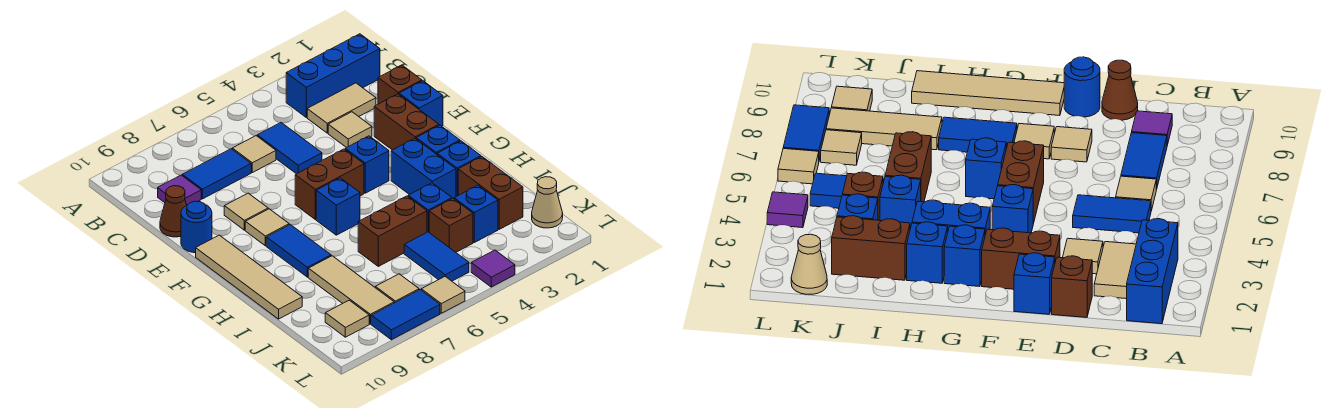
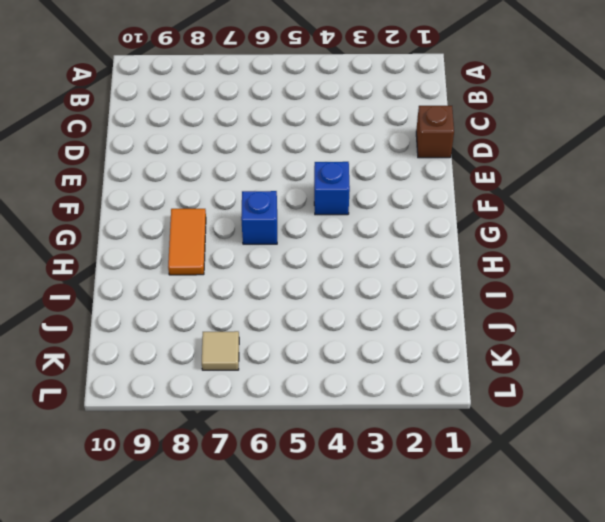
orange tile G8:H8 level 1 -> blue tile G8:H8 level 1
none -> blue brick B1:B3 level 1
none -> tan tile C2:C3 level 1
none -> blue tile C5:D5 level 1
none -> tan tile C6 level 1

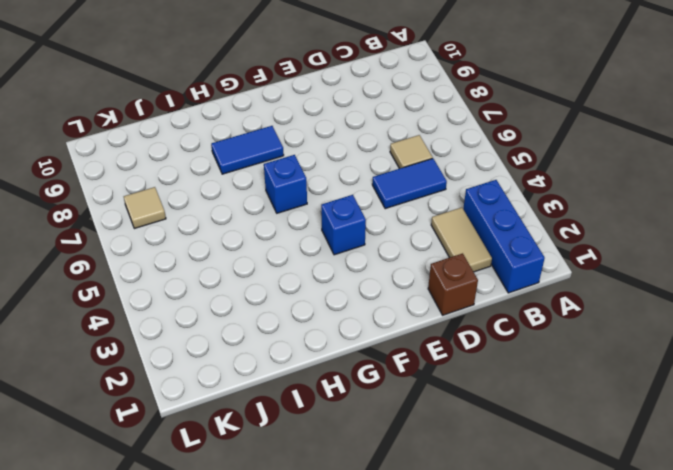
none -> blue tile C7:C8 level 1
none -> purple tile C9 level 1
none -> tan tile D3 level 1
none -> brown cone D10 level 1

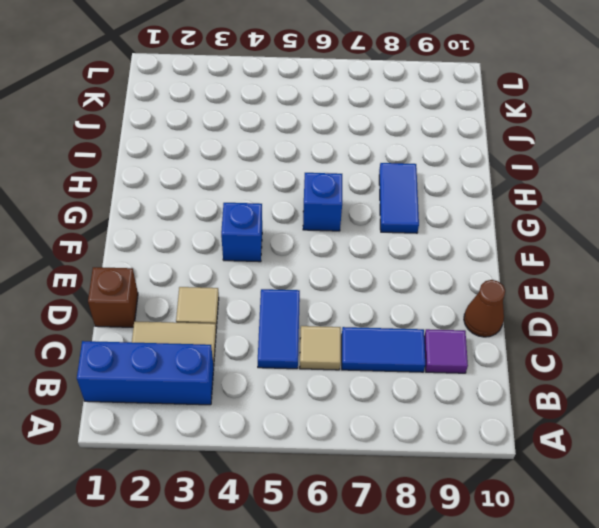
none -> blue brick E1 level 1
none -> brown brick E2:F2 level 1
none -> tan tile E8 level 1
none -> blue round brick E10 level 1

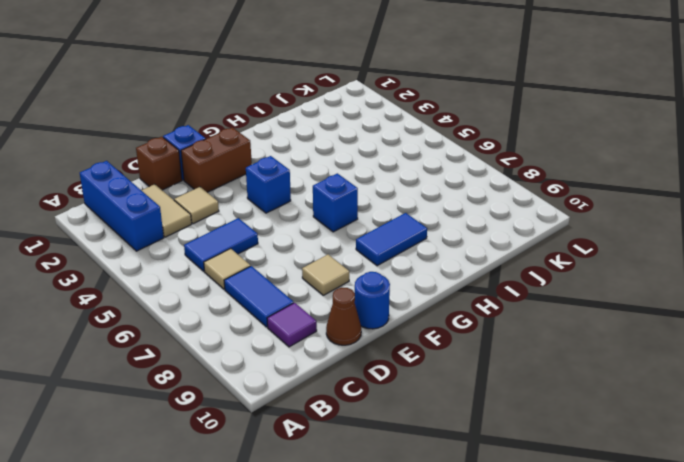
none -> brown brick F5:F6 level 1
none -> tan tile F8 level 1
none -> tan tile F10:I10 level 1
none -> blue brick G2 level 1

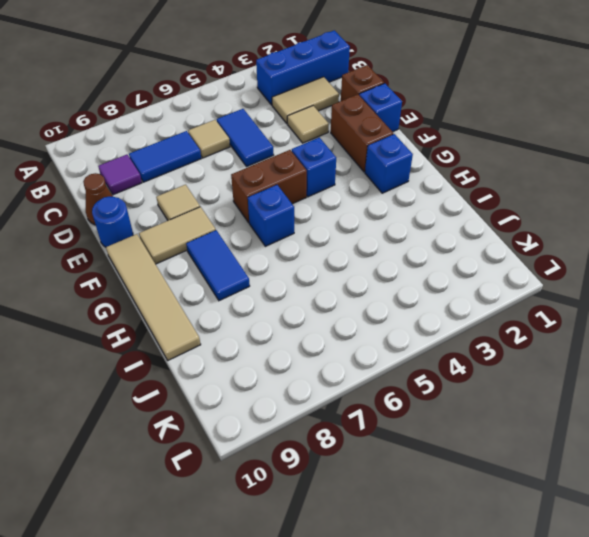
tan tile F8:F9 level 1 -> tan tile F8 level 1
none -> blue brick G3:H3 level 1
none -> blue brick H2 level 1
none -> brown brick I2:J2 level 1
none -> blue brick I4 level 1

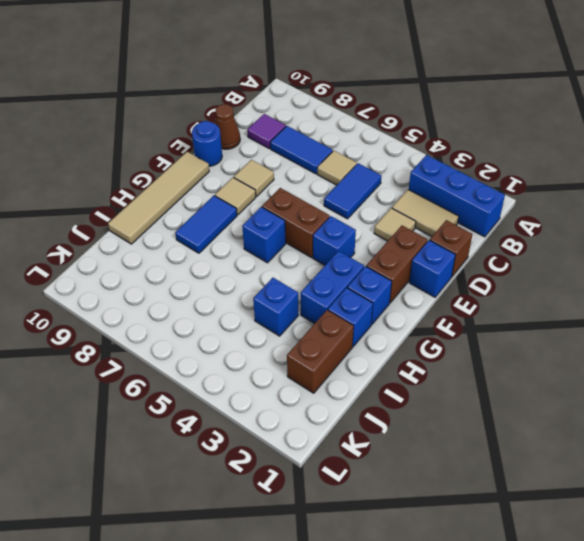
none -> brown brick I5:I6 level 1
none -> tan tile I8:K8 level 1
none -> blue brick J3 level 1
none -> brown brick J4 level 1

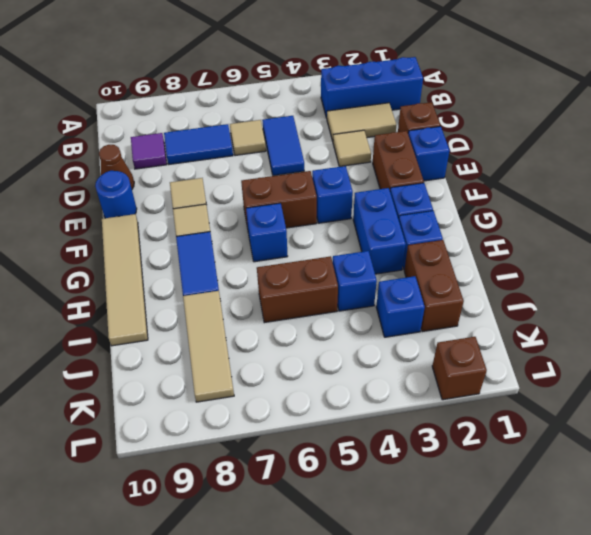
brown brick L2 level 1 -> brown brick J4 level 1
none -> blue tile J5:K5 level 1
none -> tan cone K1 level 1
none -> tan tile K7 level 1
none -> tan tile K9 level 1

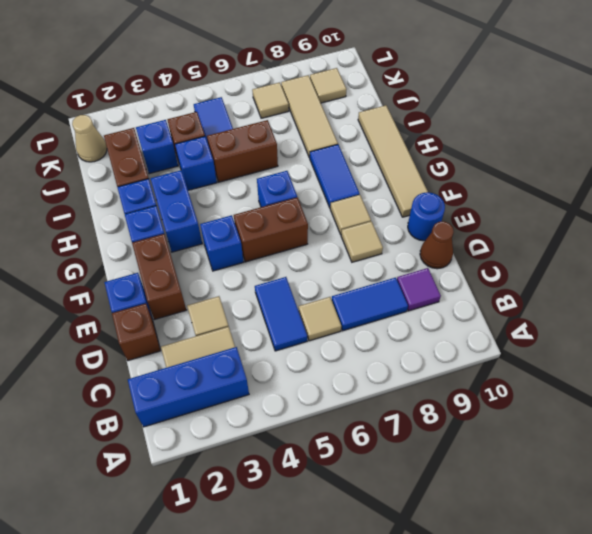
none -> purple tile L4 level 1
none -> tan tile L6 level 1
none -> blue tile L7:L8 level 1

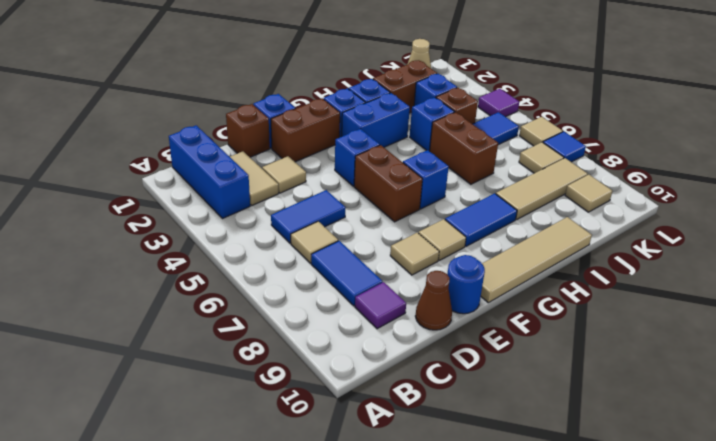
blue tile L7 level 1 -> blue tile L7:L8 level 1

